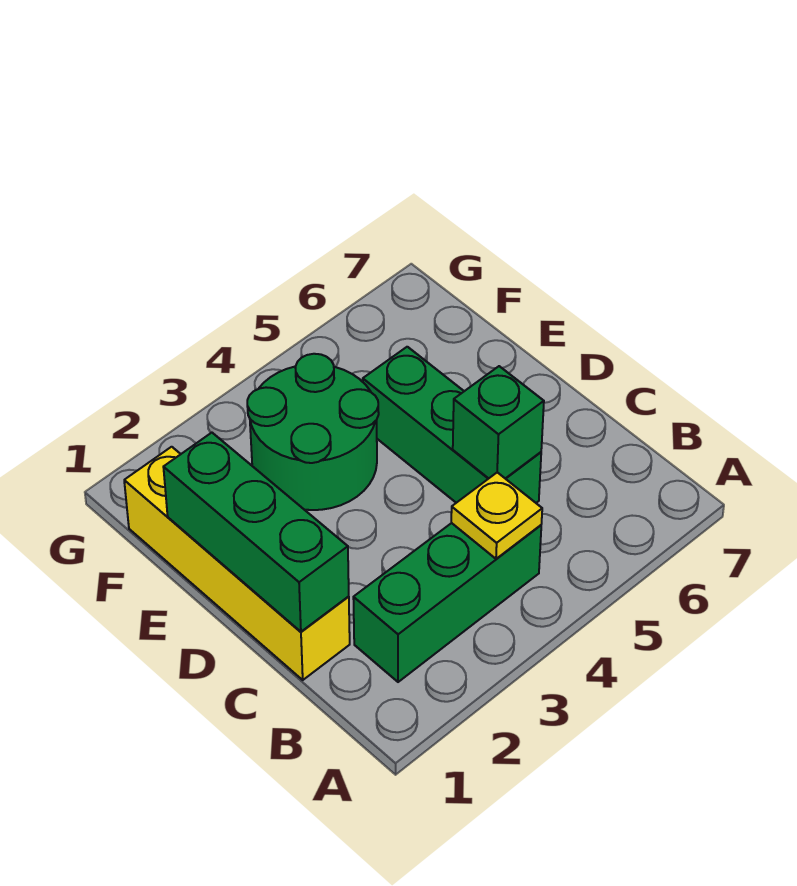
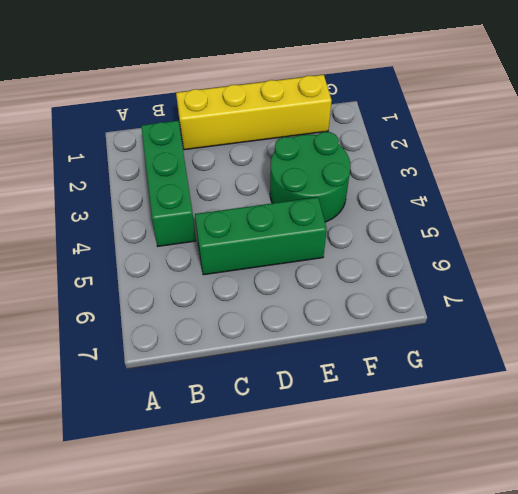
none -> yellow plate B4 level 2
none -> green brick C1:E1 level 2

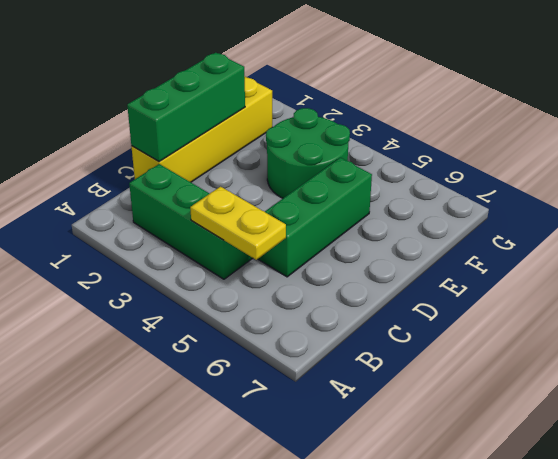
yellow plate B4:B5 level 2 -> yellow plate B4 level 2
none -> green brick C5 level 2

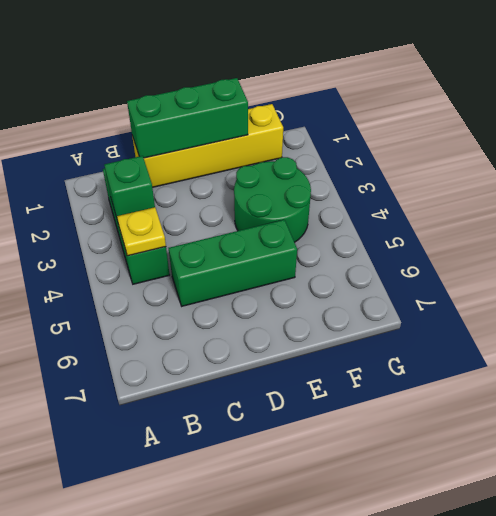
green brick B3 level 2 -> green brick C5 level 2

